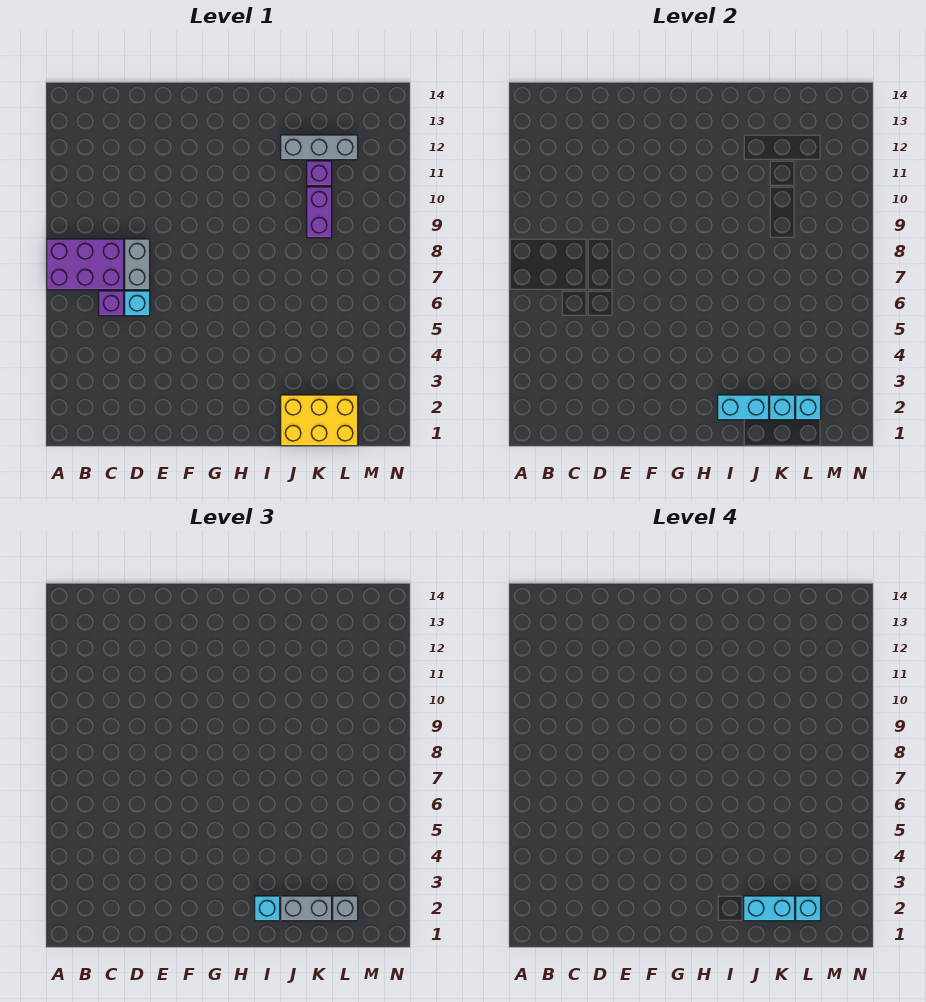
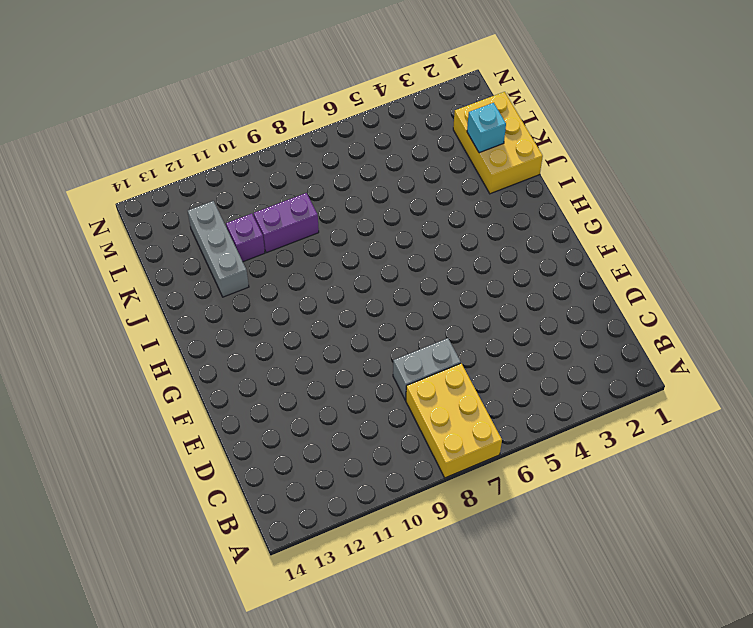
yellow brick A7:C8 level 1 -> purple brick A7:C8 level 1
none -> purple brick C6 level 1
none -> cyan brick D6 level 1
none -> cyan brick I2:J2 level 2

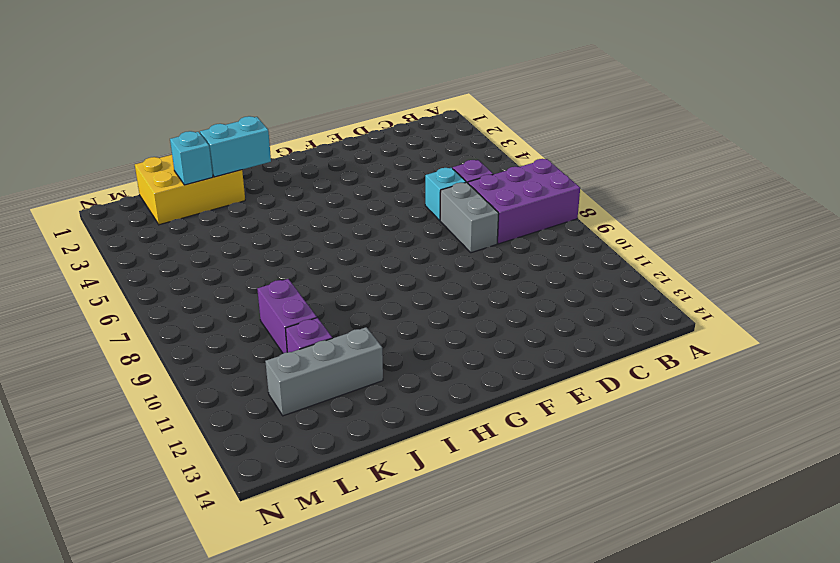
none -> cyan brick L2 level 2
none -> cyan brick I2 level 3
none -> grey brick J2:K2 level 3

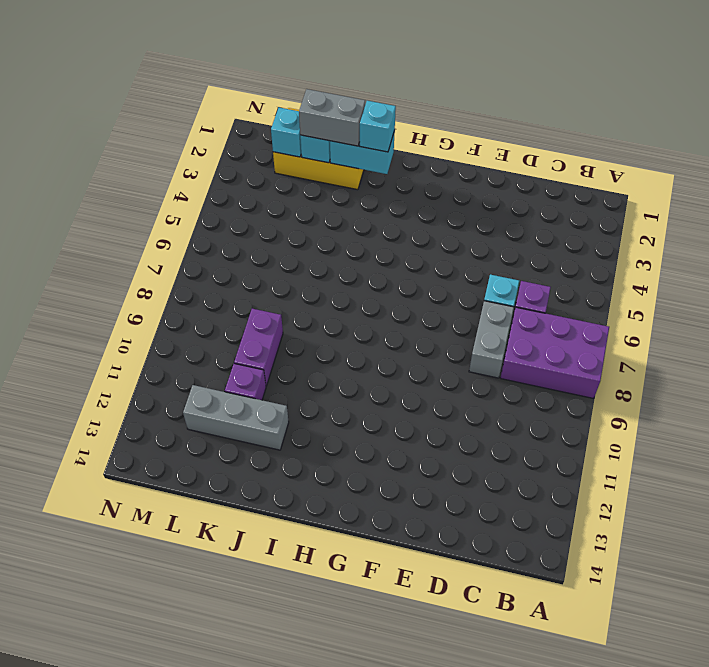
none -> grey brick L2 level 3
none -> cyan brick J2:K2 level 4
none -> cyan brick L2 level 4

